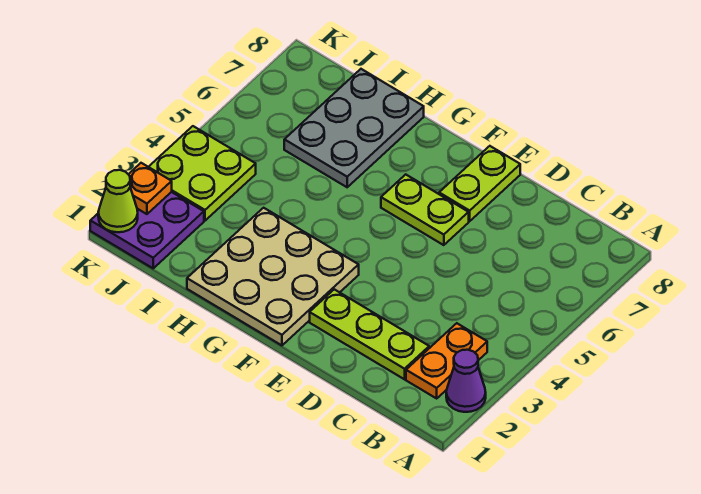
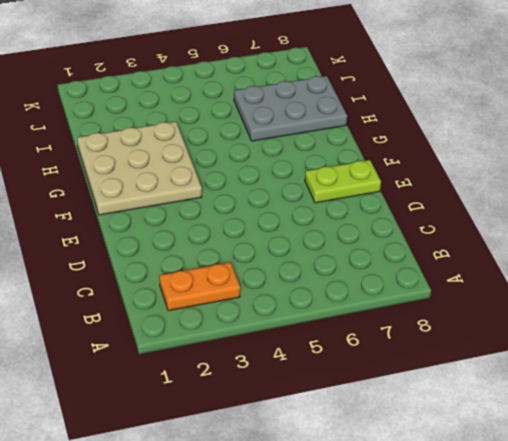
none -> purple cone A2 level 1
none -> lime plate C2:E2 level 1

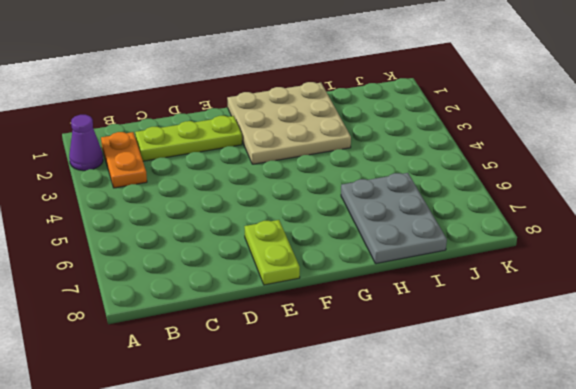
none -> lime plate E6:F6 level 1
none -> purple plate J1:K2 level 1

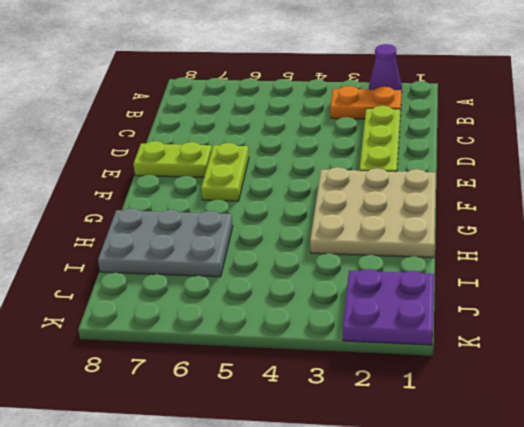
none -> lime plate J3:K4 level 1
none -> lime cone K1 level 2

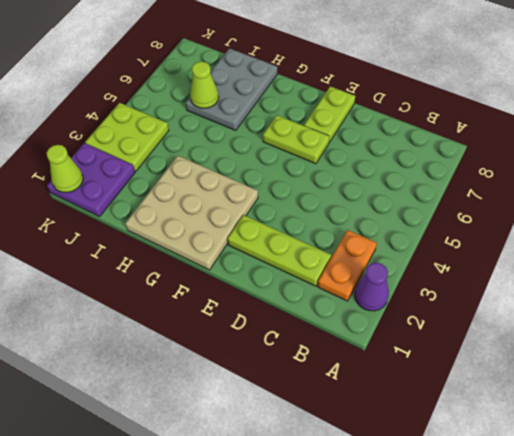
lime cone I6 level 2 -> none
none -> orange plate K2 level 2

